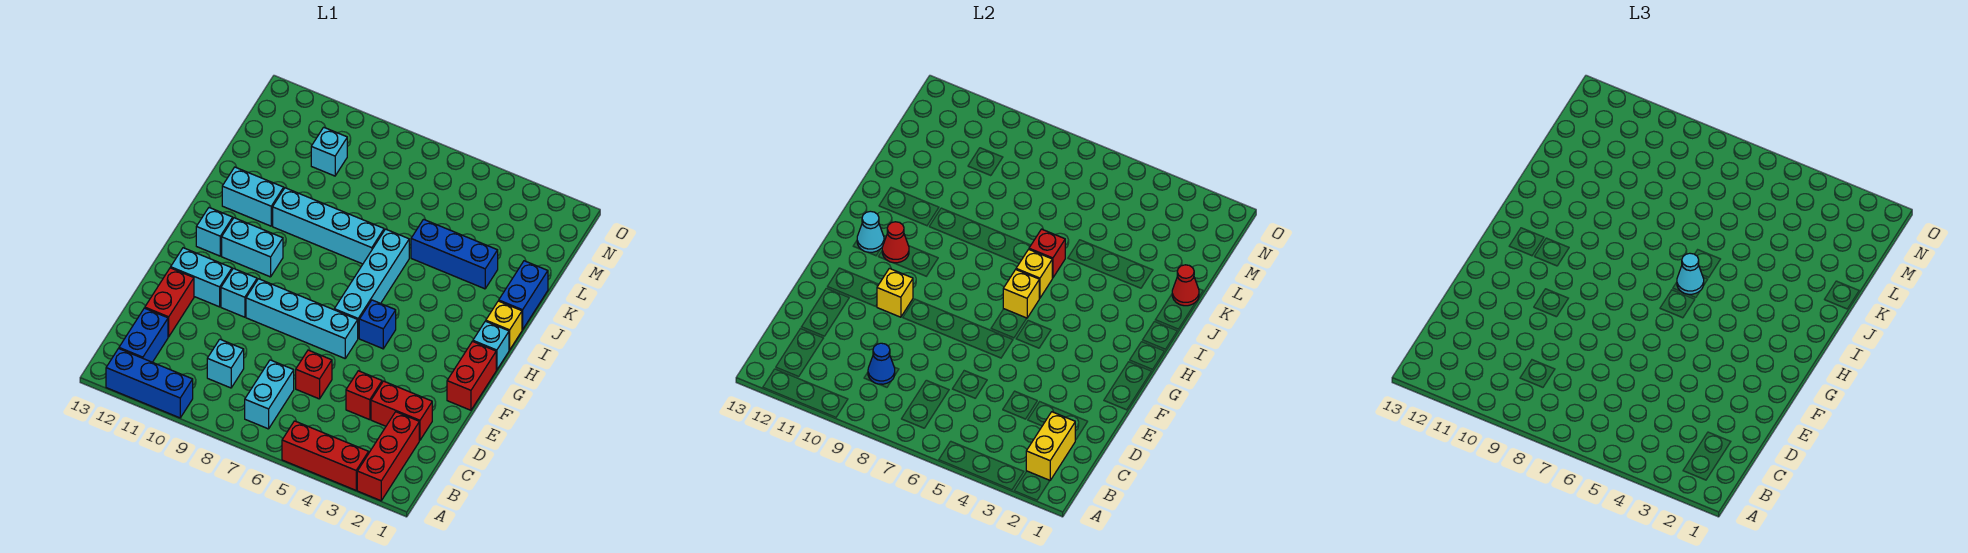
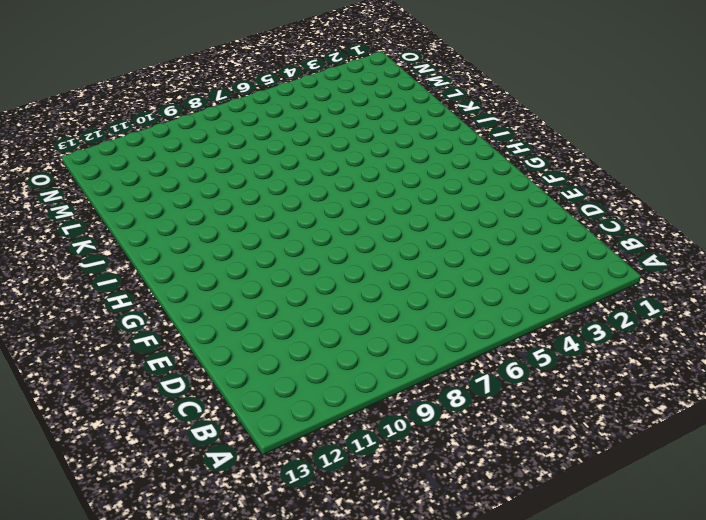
none -> red brick A2:C2 level 1
none -> red brick A3:A5 level 1
none -> blue brick A10:A12 level 1
none -> cyan brick B7:C7 level 1

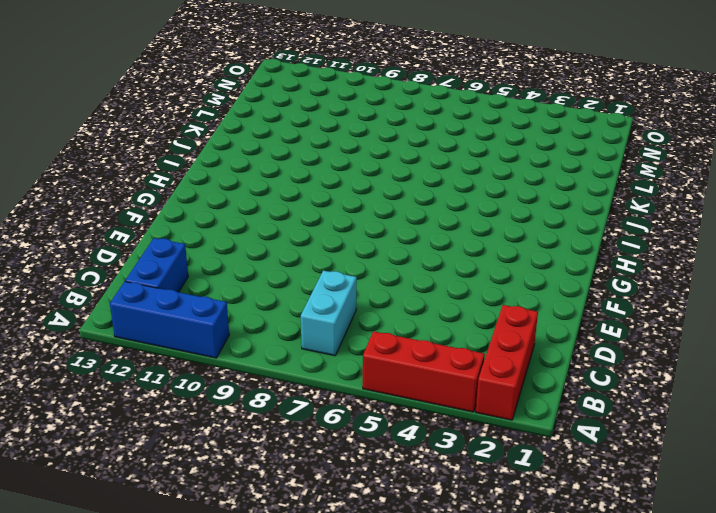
none -> cyan brick C9 level 1
none -> red brick D2:D3 level 1
none -> red brick D4 level 1
none -> red brick D6 level 1

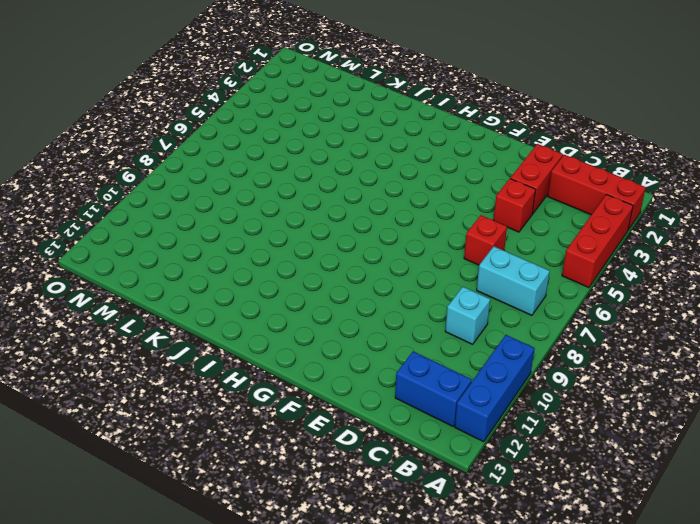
none -> red brick D12:E12 level 1
none -> red brick F1:G1 level 1
none -> cyan brick F6:F9 level 1
none -> cyan brick F10 level 1

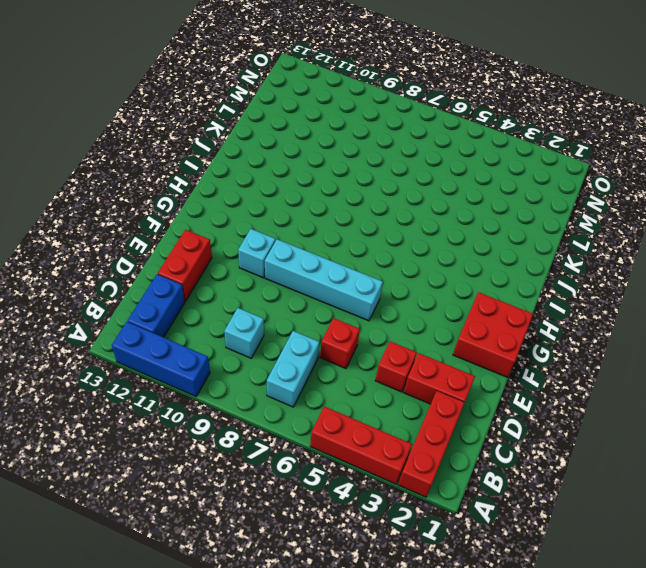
red brick F1:G2 level 1 -> red brick F1:G1 level 1
none -> cyan brick F11:F12 level 1
none -> blue brick G5 level 1
none -> cyan brick G6:J6 level 1
none -> cyan brick H1 level 1

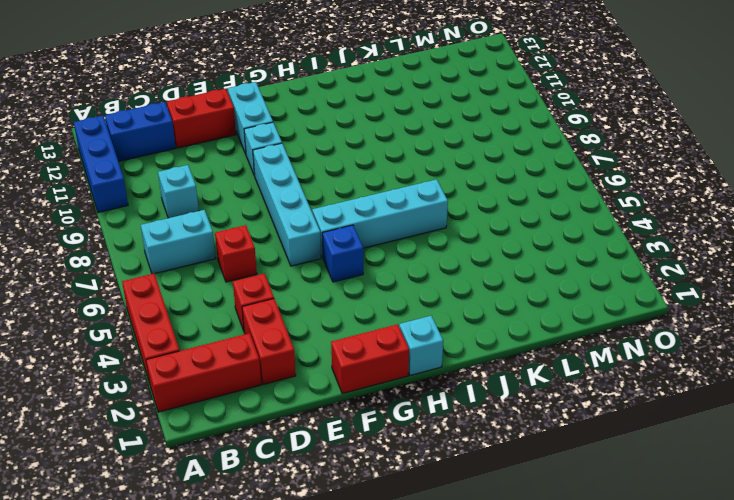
none -> cyan brick H10:H11 level 1
none -> cyan brick H12 level 1
none -> yellow brick I1 level 1
none -> blue brick J1:K1 level 1

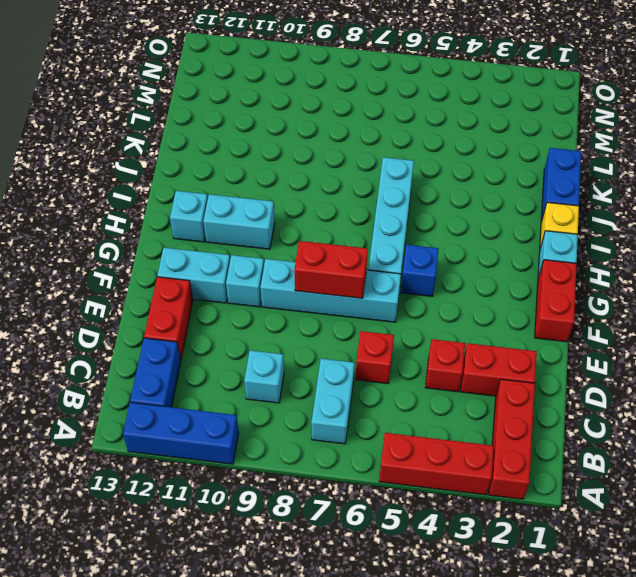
red brick F7:F8 level 2 -> none
none -> cyan brick J7:J10 level 1
none -> cyan brick J11:J12 level 1
none -> blue brick K3:K5 level 1
none -> cyan brick M10 level 1

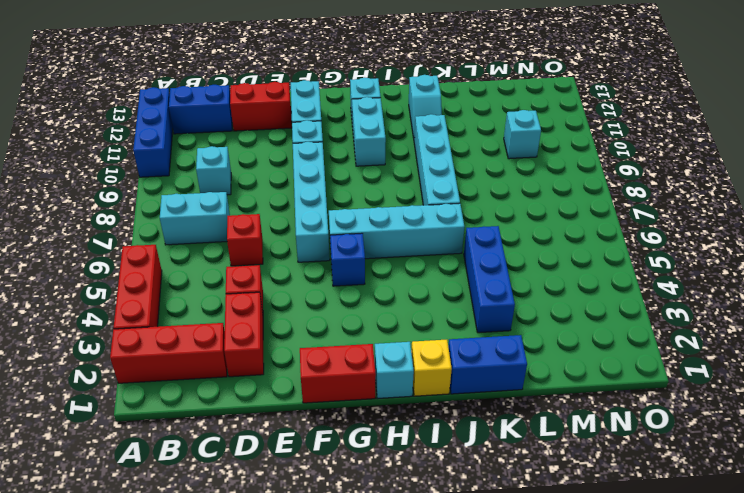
cyan slope J11:J12 level 1 top 12 -> cyan brick J11:J12 level 1
none -> yellow brick B2:C2 level 2
none -> blue cone C9 level 2
none -> yellow brick F10 level 2
none -> yellow brick H6 level 2

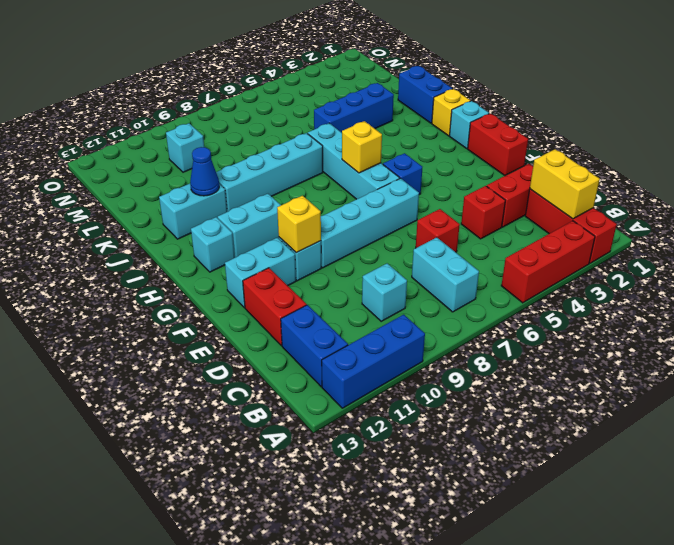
blue cone J11 level 2 -> blue cone C9 level 2
none -> red cone H11 level 2
none -> cyan cone H12 level 2
none -> yellow brick I6 level 2
none -> red brick J6 level 2

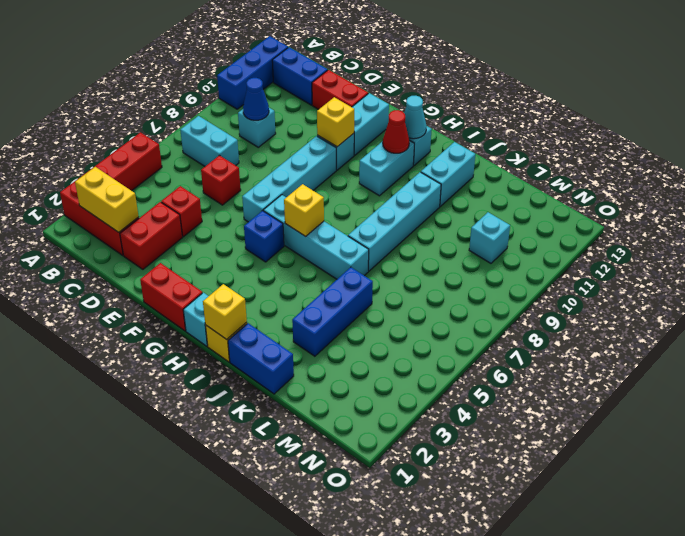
yellow brick I1 level 2 -> yellow brick I6 level 2
none -> red brick J6 level 2
none -> red cone K1 level 2
none -> cyan cone I6 level 3

